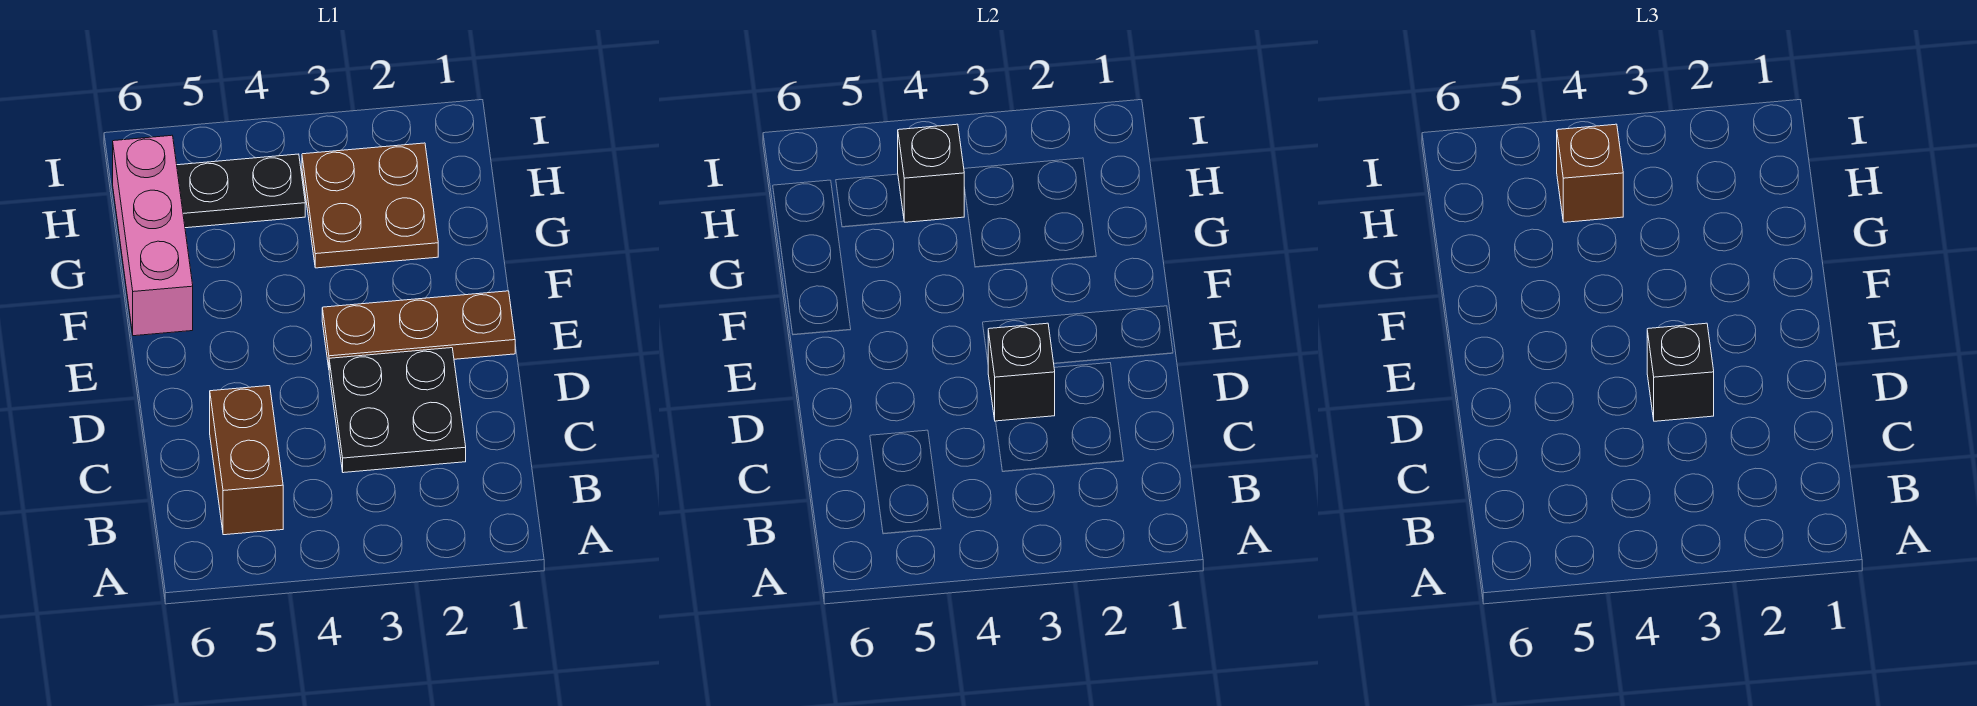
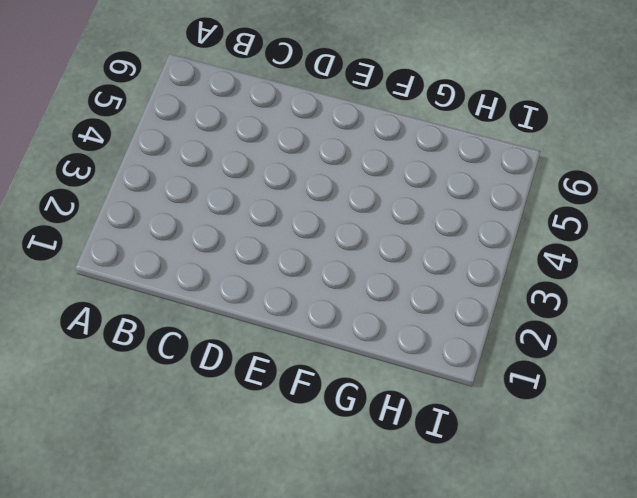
none -> brown brick B5:C5 level 1
none -> black plate C2:D3 level 1

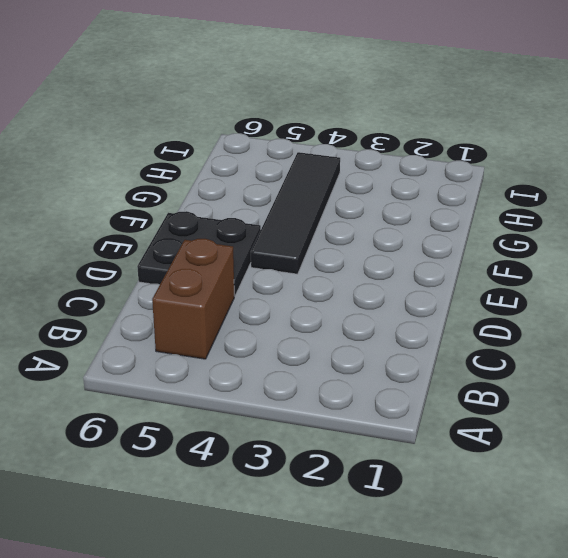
black plate D5:E6 level 1 -> black plate C2:D3 level 1
black tile E4:H4 level 1 -> black plate H4:H5 level 1
none -> brown plate E1:E3 level 1
none -> pink brick F6:H6 level 1

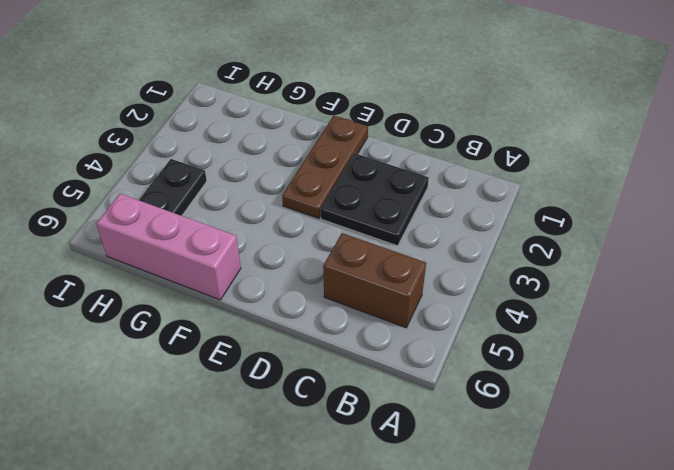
none -> brown plate G2:H3 level 1
none -> black brick D3 level 2

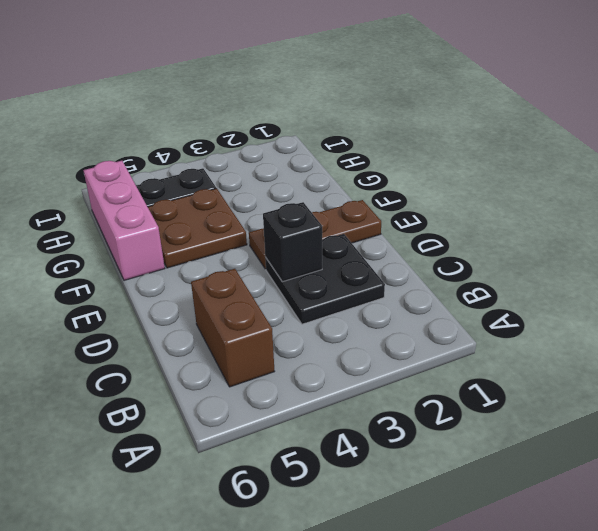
brown plate F4:G5 level 1 -> brown plate G2:H3 level 1
none -> black brick H4 level 2
none -> black brick D3 level 3

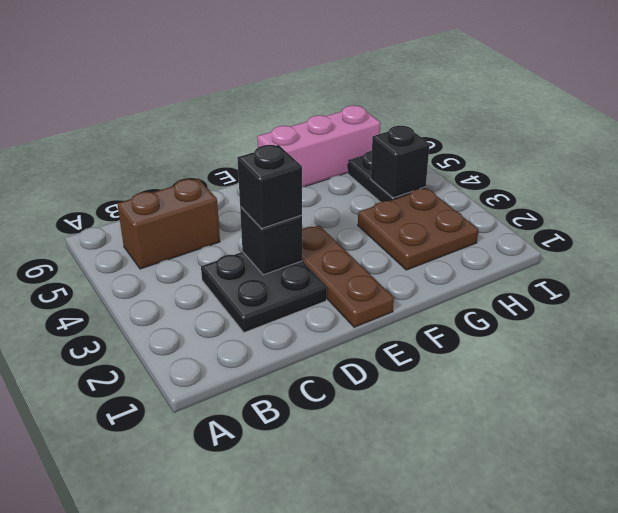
none -> brown brick H4 level 3

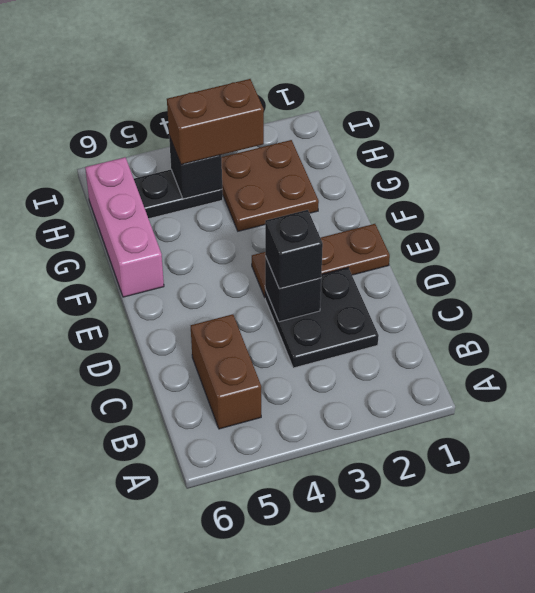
brown brick H3:H4 level 3 -> brown brick H4 level 3

